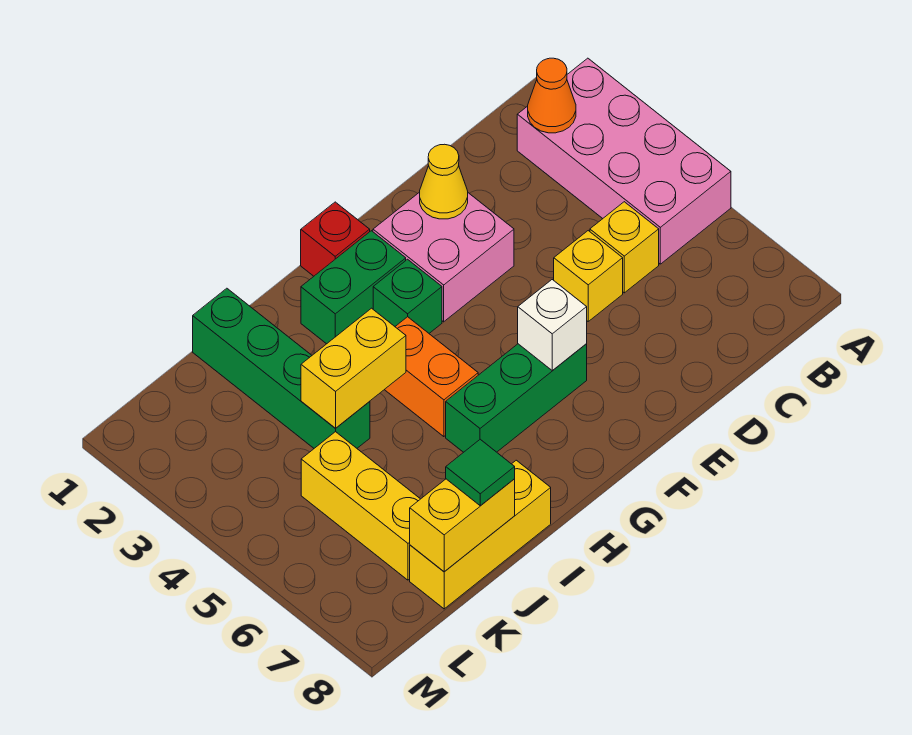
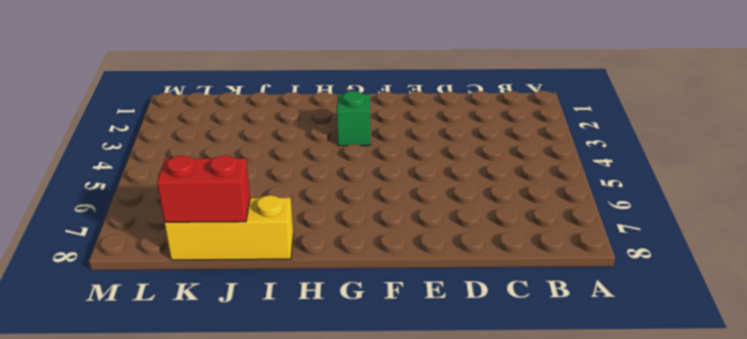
red brick J8:K8 level 2 -> yellow brick J8:K8 level 2
none -> pink brick A2:B5 level 1
none -> yellow brick C5 level 1
none -> yellow brick D5 level 1

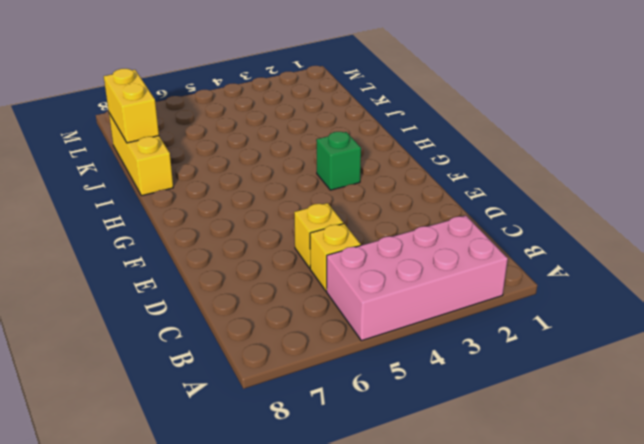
none -> pink brick E2:F3 level 1
none -> green brick F6:H6 level 1
none -> red brick G1 level 1

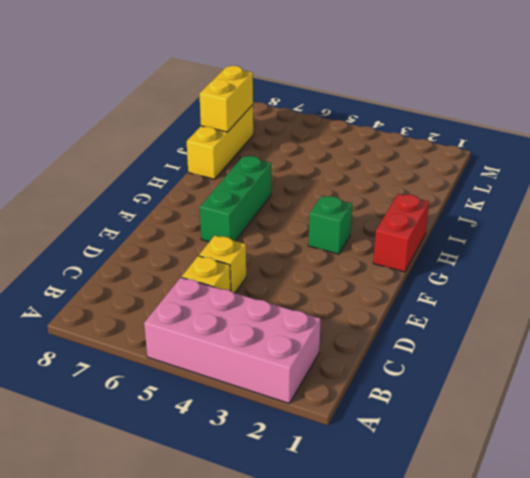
red brick G1:H1 level 1 -> red brick G1 level 1
none -> pink brick E2:F3 level 1
none -> green brick G2:H2 level 1
none -> orange brick H4:H5 level 1

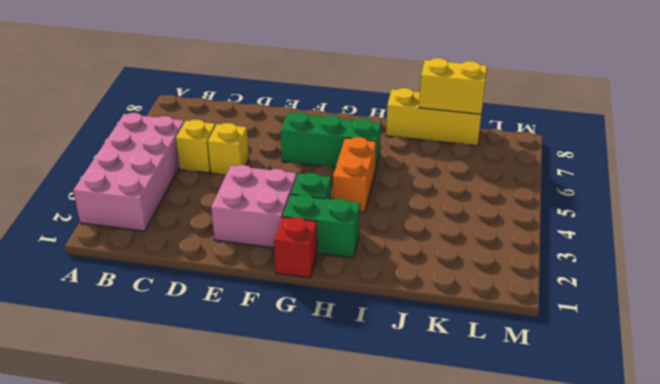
none -> green brick J1:J4 level 1
none -> yellow brick K5:K7 level 1
none -> orange cone B2 level 2

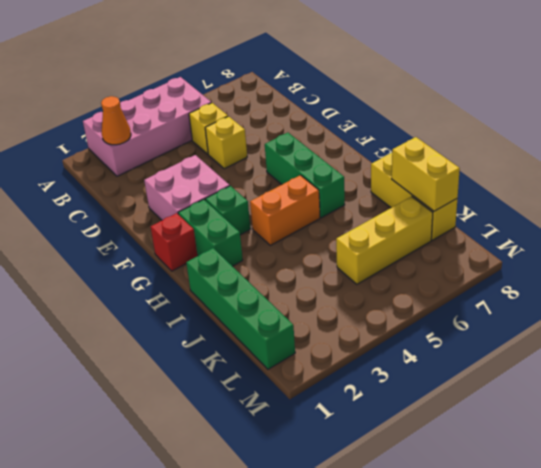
green brick I1:L1 level 1 -> green brick J1:J4 level 1
none -> yellow cone E2 level 2
none -> white brick F6 level 2
none -> yellow brick I4:J4 level 2

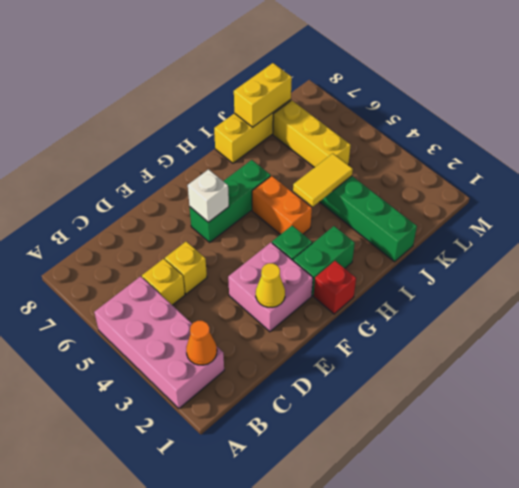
yellow tile I4:J4 level 2 -> yellow brick I4:J4 level 2
none -> green tile J8 level 3

